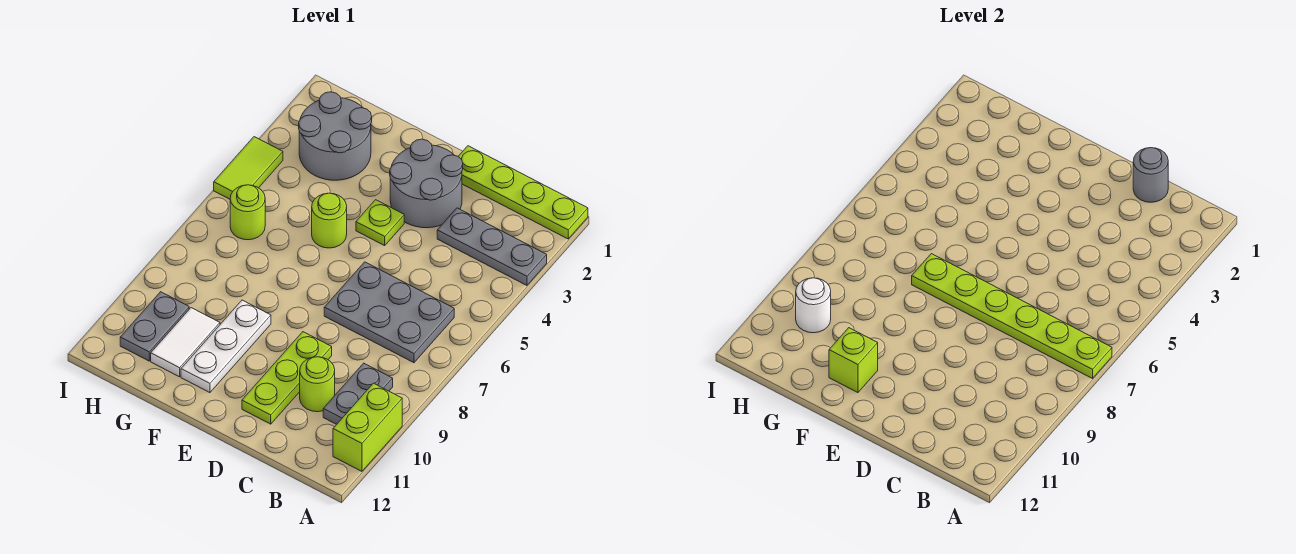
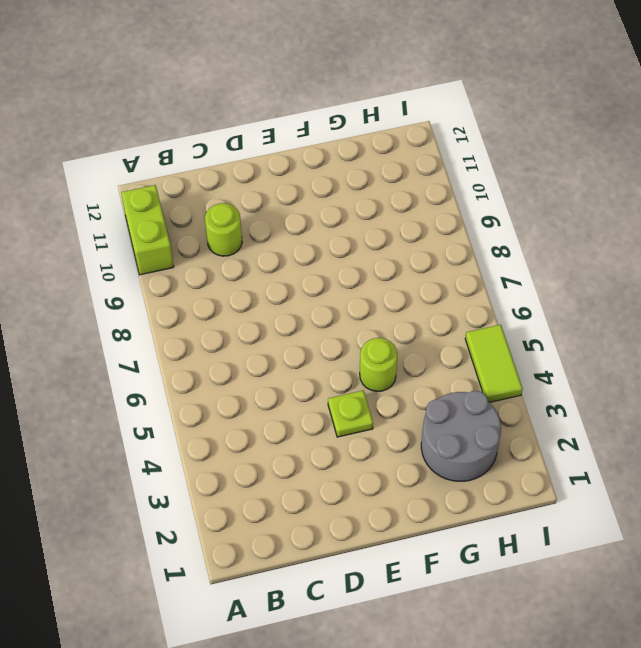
none -> lime plate A1:D1 level 1
none -> grey plate A3:C3 level 1
none -> grey plate B6:D7 level 1

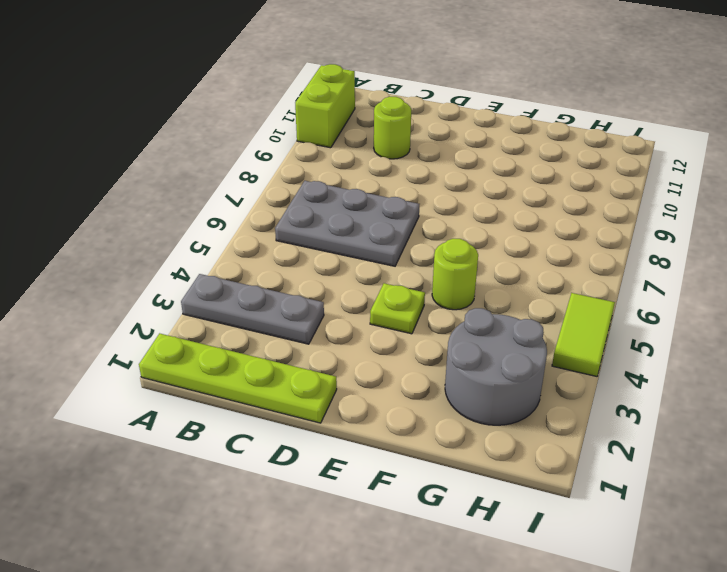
none -> grey plate B9:B10 level 1
none -> grey round brick D2:E3 level 1
none -> lime plate D9:D11 level 1

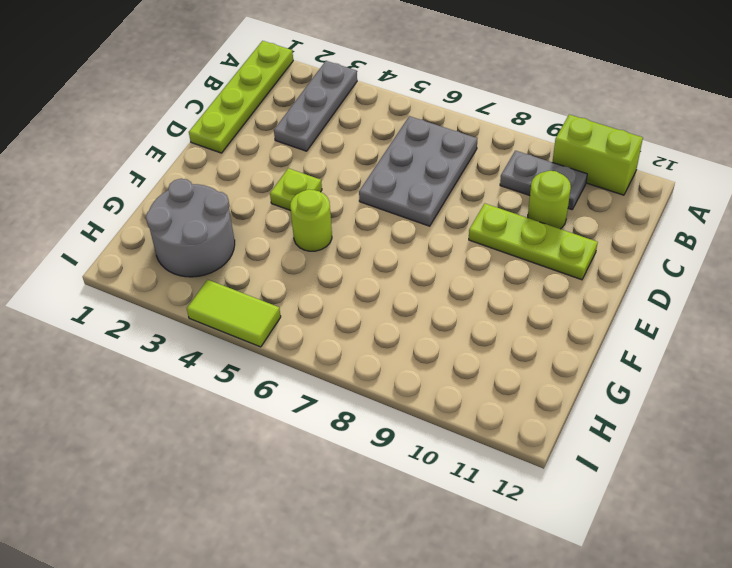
none -> grey round brick D2:E3 level 1
none -> white plate F9:F11 level 1
none -> white tile G10:G11 level 1

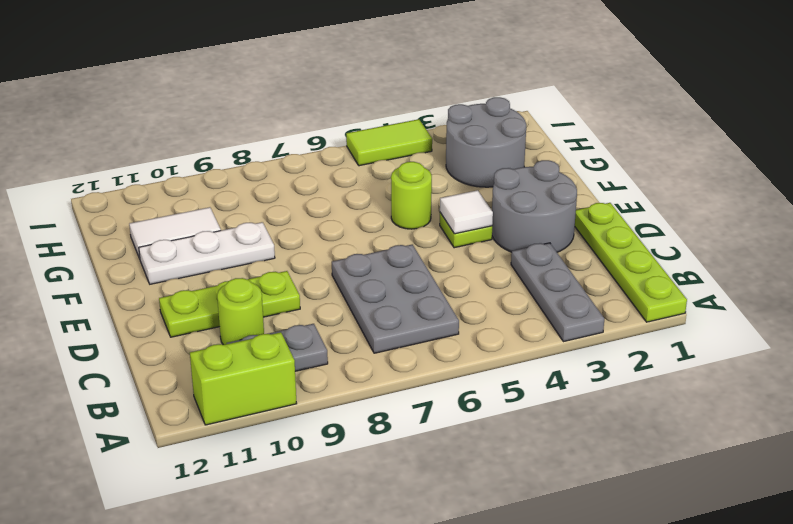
white tile E4 level 2 -> none
none -> lime round brick H6 level 1
none -> grey plate H10:H11 level 1
none -> lime plate A7:F7 level 2

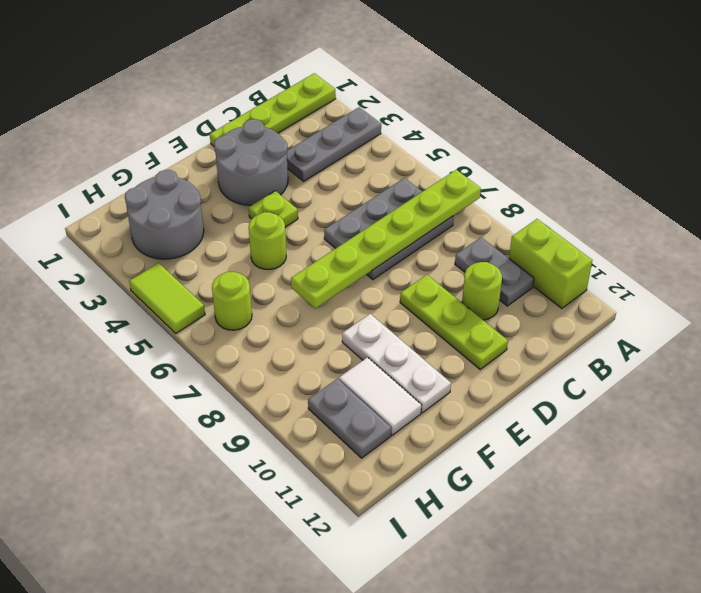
none -> grey round brick C1 level 2
none -> lime brick F11 level 2
none -> white round brick H10 level 2

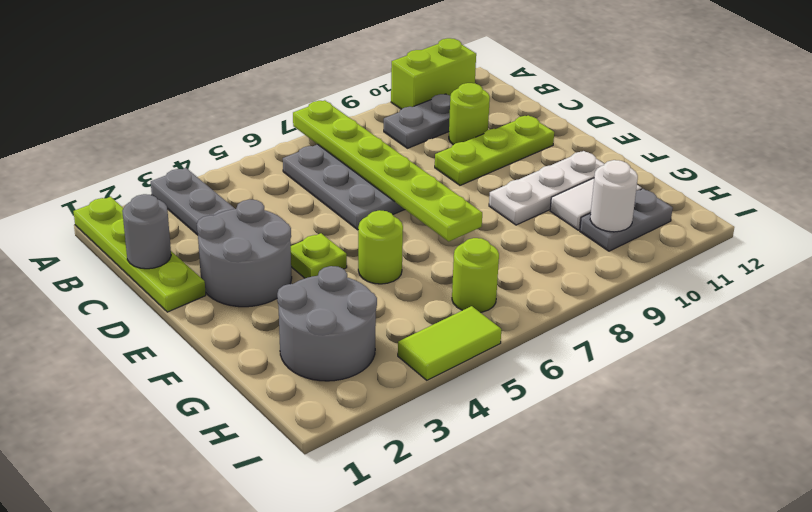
none -> lime brick F11 level 2

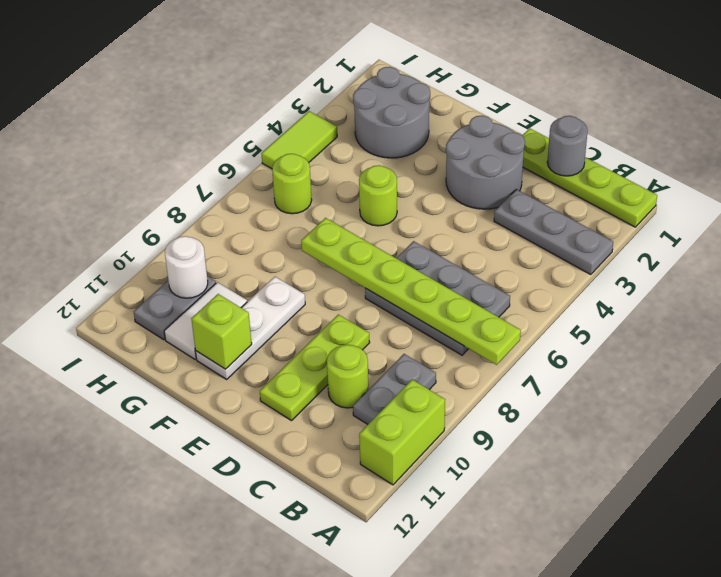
none -> lime plate E4 level 1

